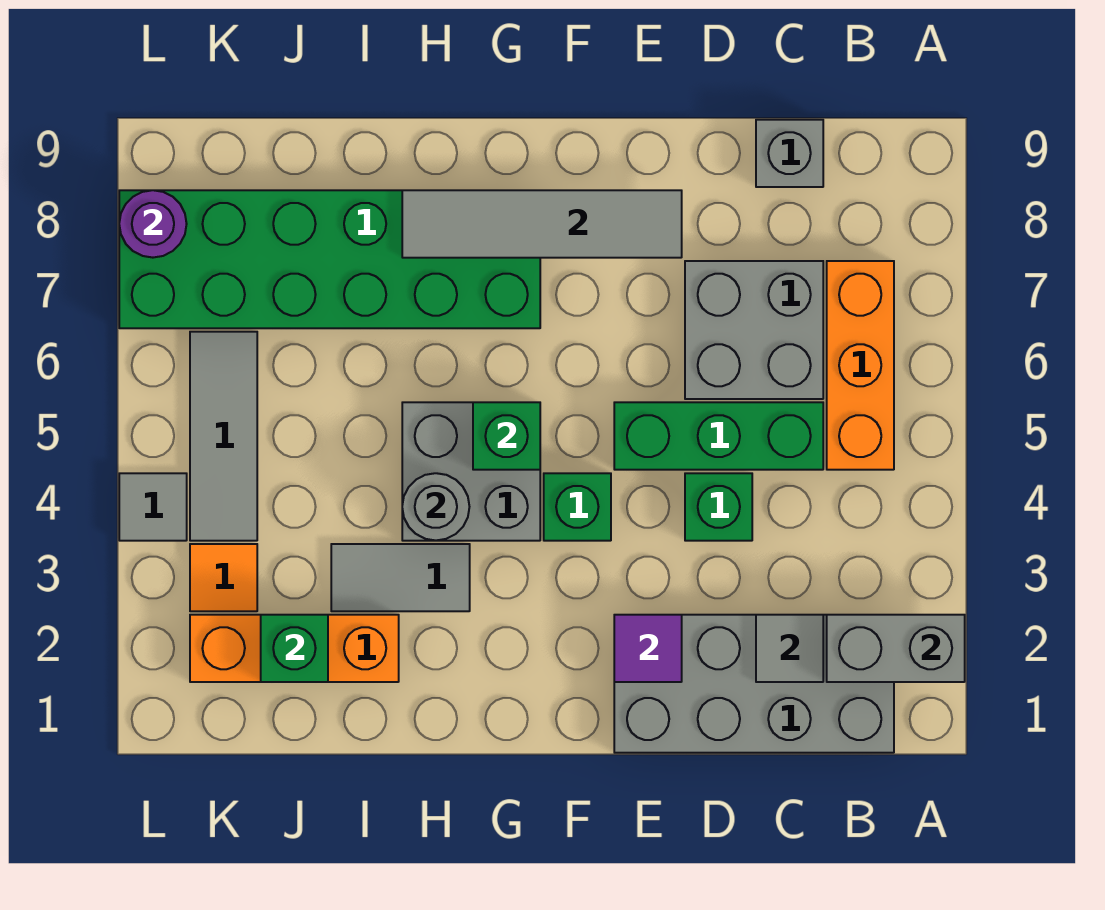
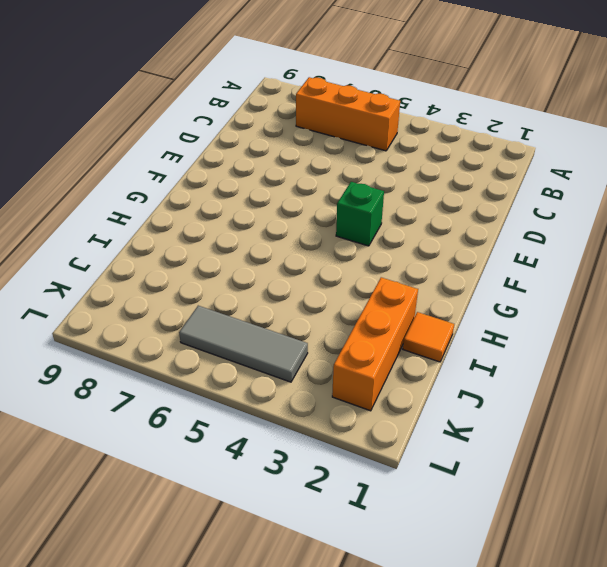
orange tile I1 level 1 -> orange tile K3 level 1
none -> grey brick B1:E2 level 1
none -> green brick C5:E5 level 1
none -> grey brick C6:D7 level 1

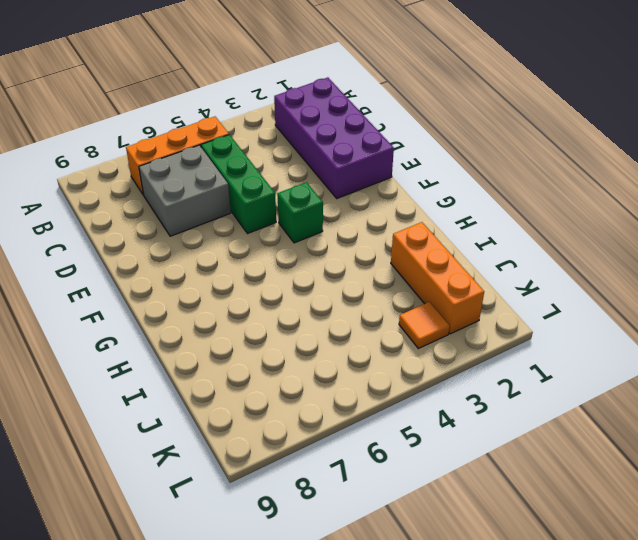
purple brick B1:E2 level 1 -> grey brick B1:E2 level 1
none -> grey brick C9 level 1
none -> green brick D4 level 1
none -> grey brick G4:H5 level 1

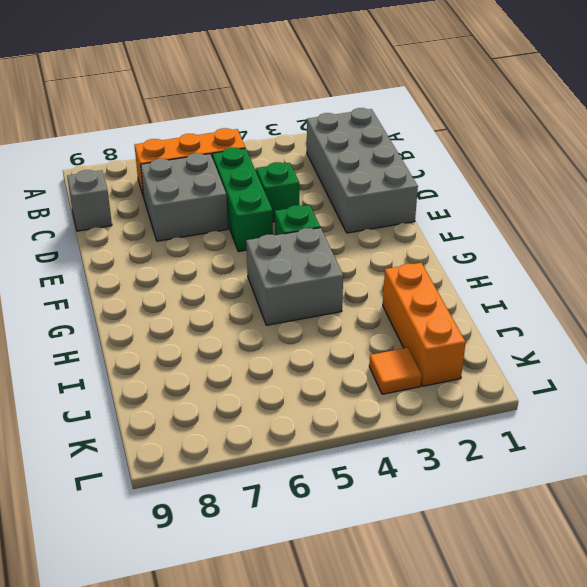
none -> green brick G7:L8 level 1
none -> grey tile H3:I3 level 1
none -> grey tile K4:K6 level 1

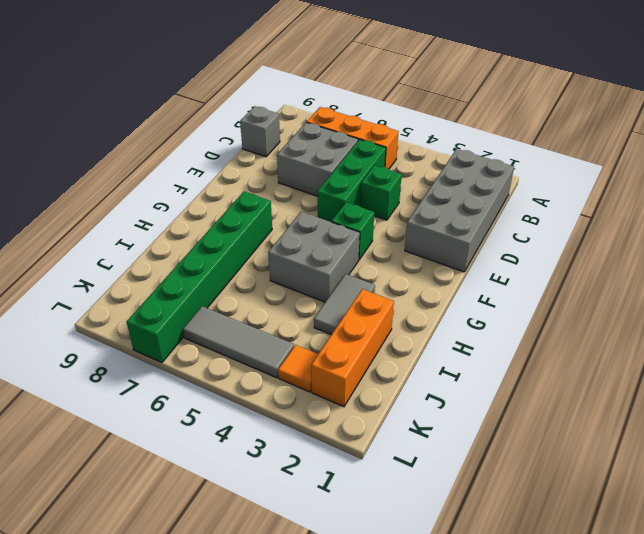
green brick G7:L7 level 1 -> green brick G7:L8 level 1
none -> grey tile L4 level 1
none -> grey brick A2:B2 level 2
none -> grey tile C2 level 2

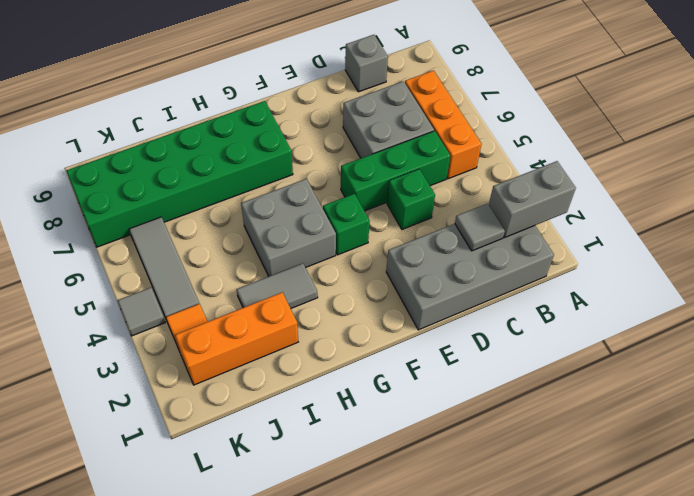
none -> purple tile E2 level 2
none -> grey tile E8:H8 level 2
none -> green brick G5 level 2

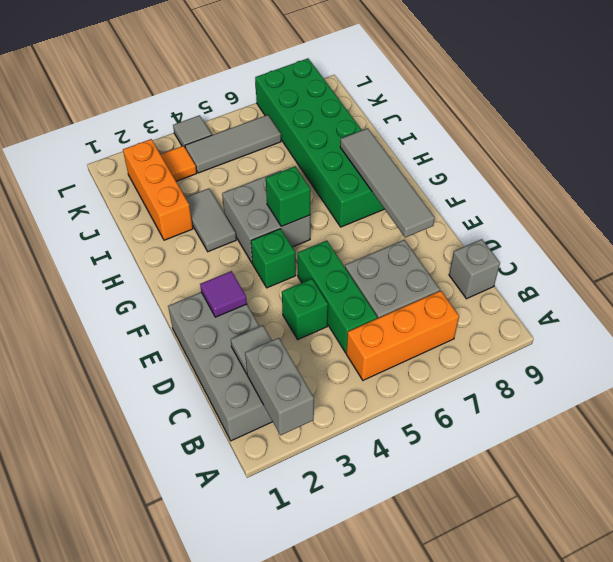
none -> grey round brick H4 level 2
none -> green brick J2 level 2
none -> purple round brick L8 level 2

